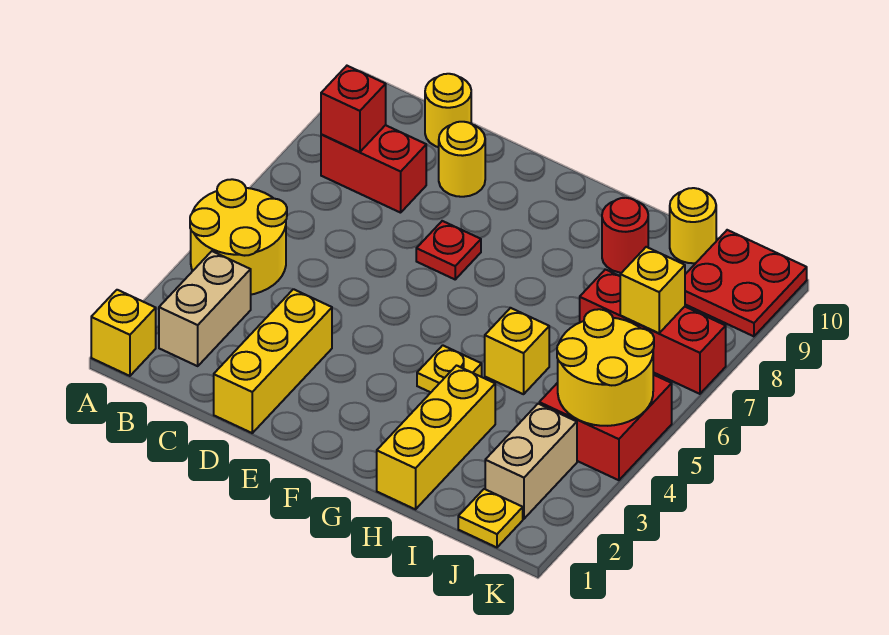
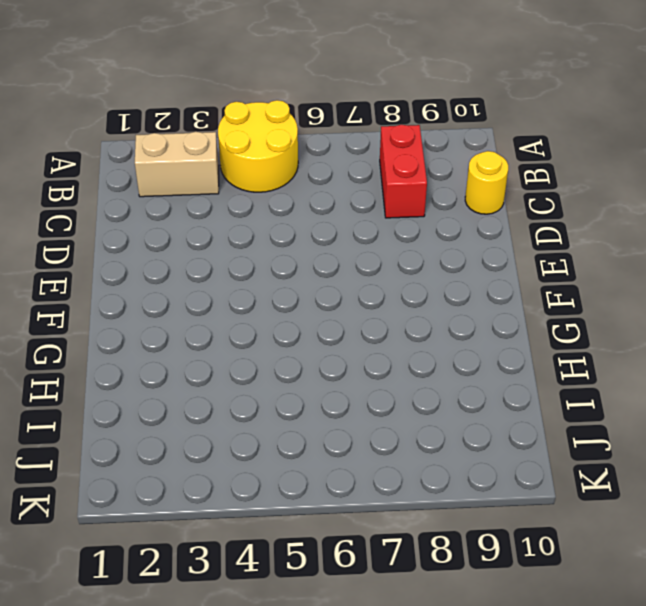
none -> yellow brick A1 level 1
none -> yellow brick D1:D3 level 1
none -> yellow round brick D9 level 1

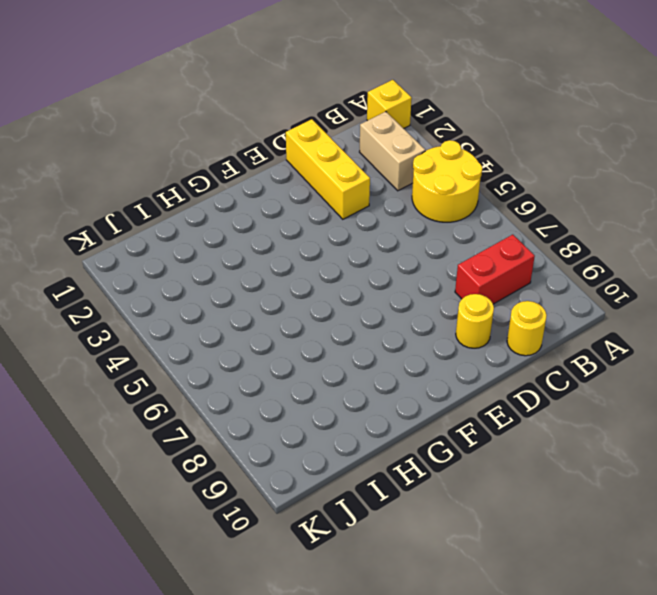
none -> red plate E7 level 1
none -> yellow plate G4 level 1
none -> yellow brick H1:H3 level 1

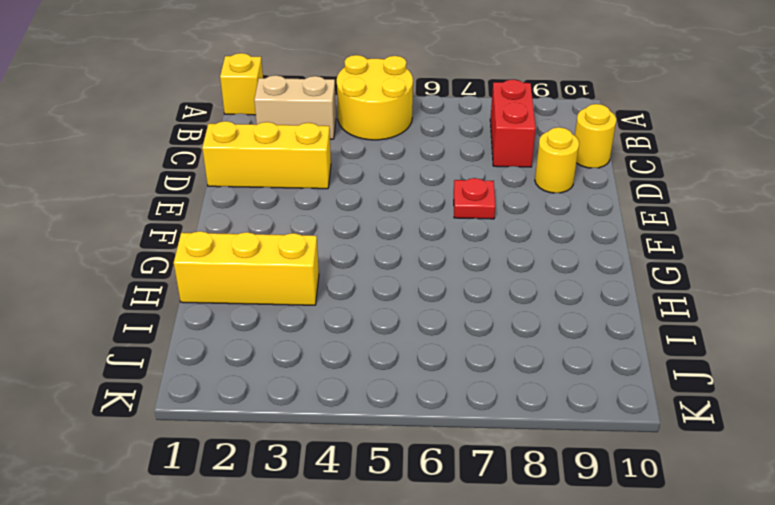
none -> yellow plate G4 level 1
none -> yellow brick H5 level 1
none -> red round brick H9 level 1

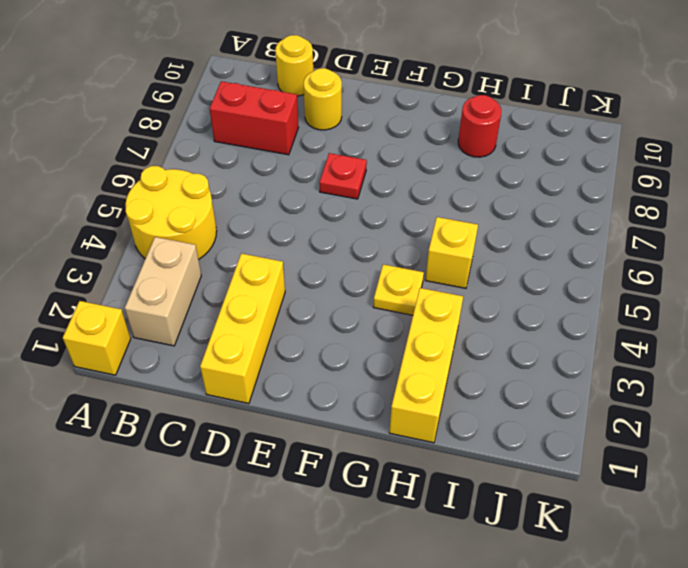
none -> red brick I7:K7 level 1
none -> yellow round brick I10 level 1
none -> yellow plate J1 level 1

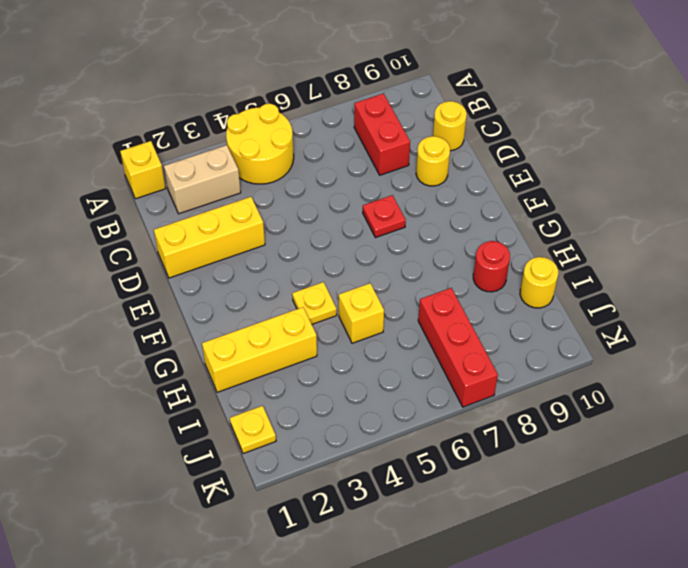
none -> tan brick J2:J3 level 1
none -> red brick J4:K5 level 1
none -> red plate J9:K10 level 1

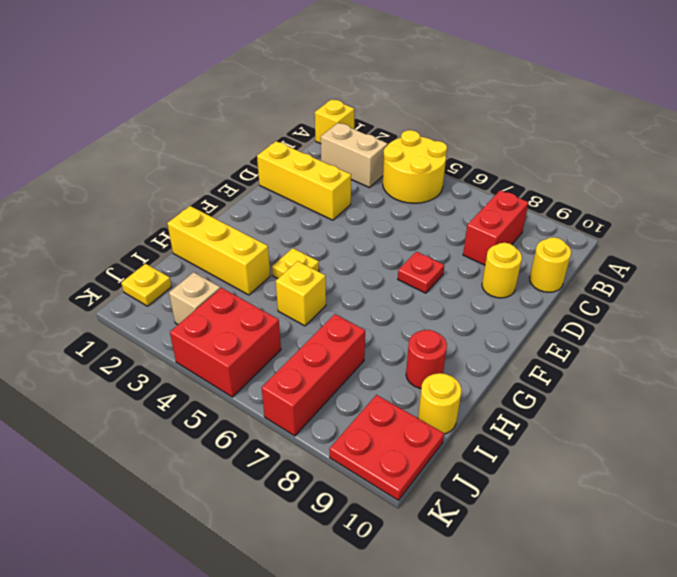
tan brick J3 level 1 -> tan brick J2:J3 level 1
none -> red brick B8 level 2
none -> yellow round brick J4:K5 level 2
none -> yellow brick J7 level 2

